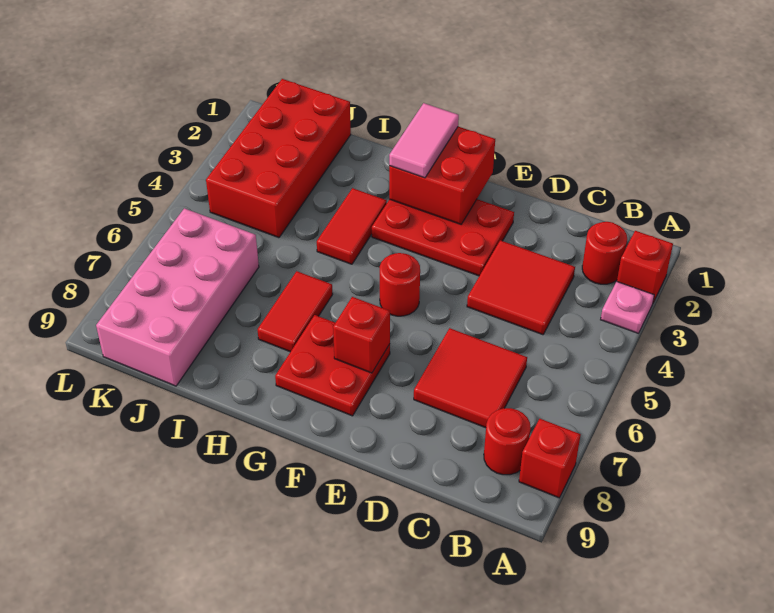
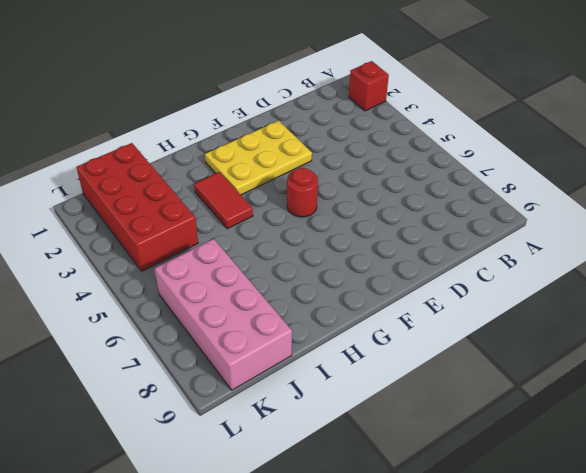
yellow plate E2:G3 level 1 -> red plate E2:G3 level 1
none -> pink plate A3 level 1
none -> red brick A8 level 1
none -> red round brick B2 level 1

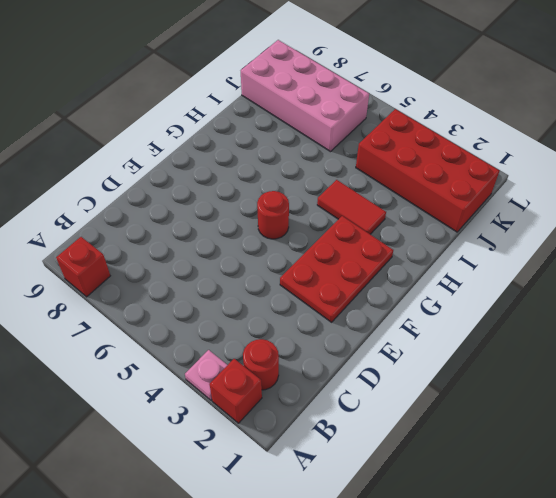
none -> red round brick B8 level 1
none -> red tile C3:D4 level 1
none -> red tile C6:D7 level 1

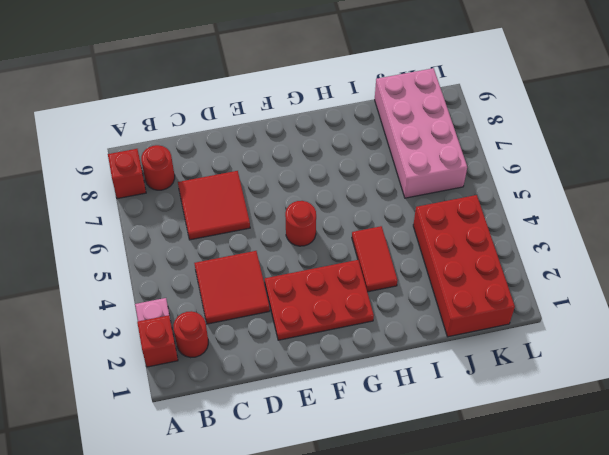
none -> red plate F7:G8 level 1
none -> red tile H6:H7 level 1
none -> red brick F1:G2 level 2

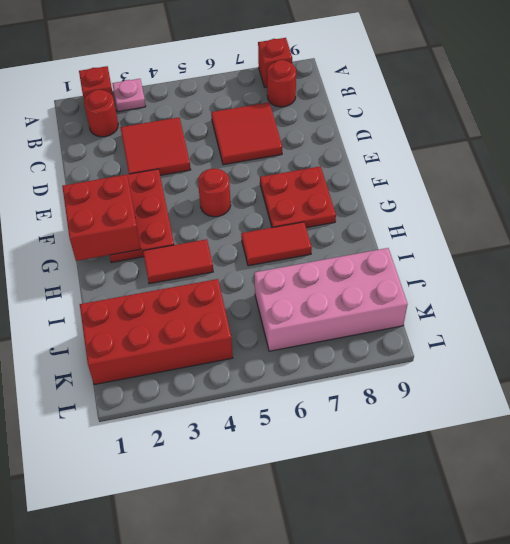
none -> red brick F7 level 2
none -> pink tile G1:G2 level 3

